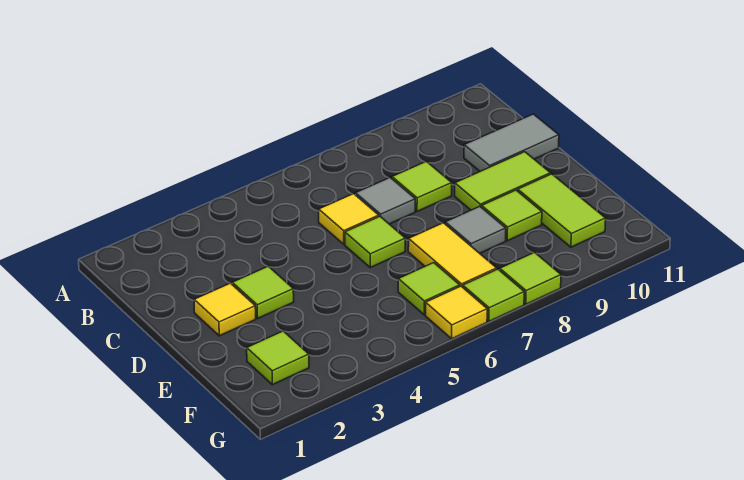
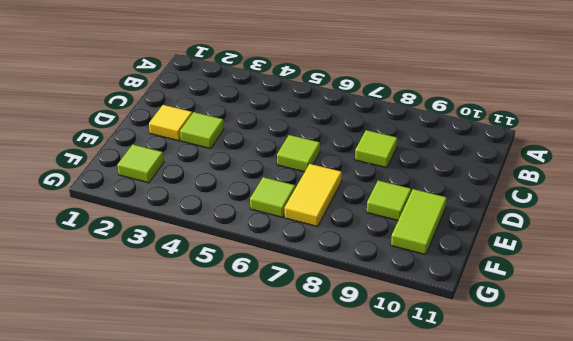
none -> yellow tile C6 level 1
none -> grey tile C7 level 1
none -> grey tile C10:C11 level 1

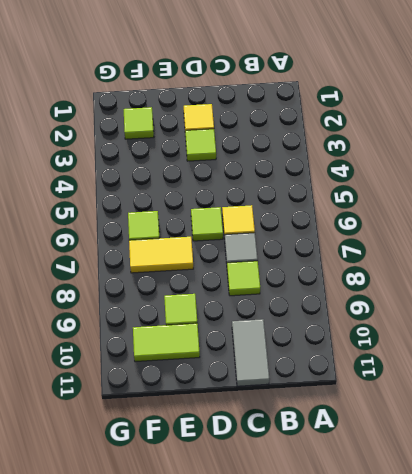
none -> lime tile D9:D10 level 1
none -> grey tile E8 level 1
none -> yellow tile G6 level 1

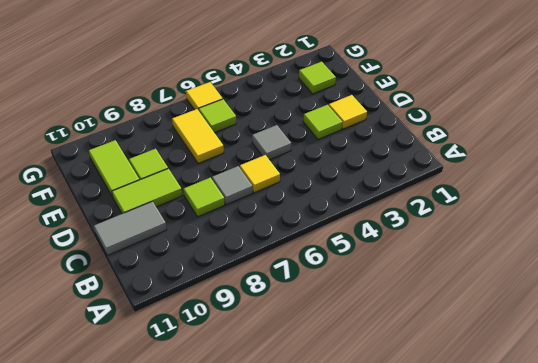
grey tile D5 level 1 -> grey tile E8 level 1
none -> lime tile D6 level 1
none -> lime tile G7 level 1
none -> lime tile G8 level 1

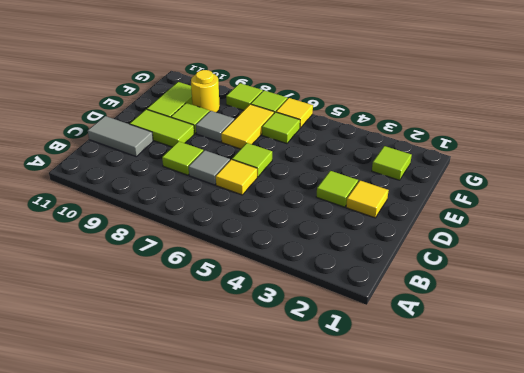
yellow round brick F9 level 1 -> none

